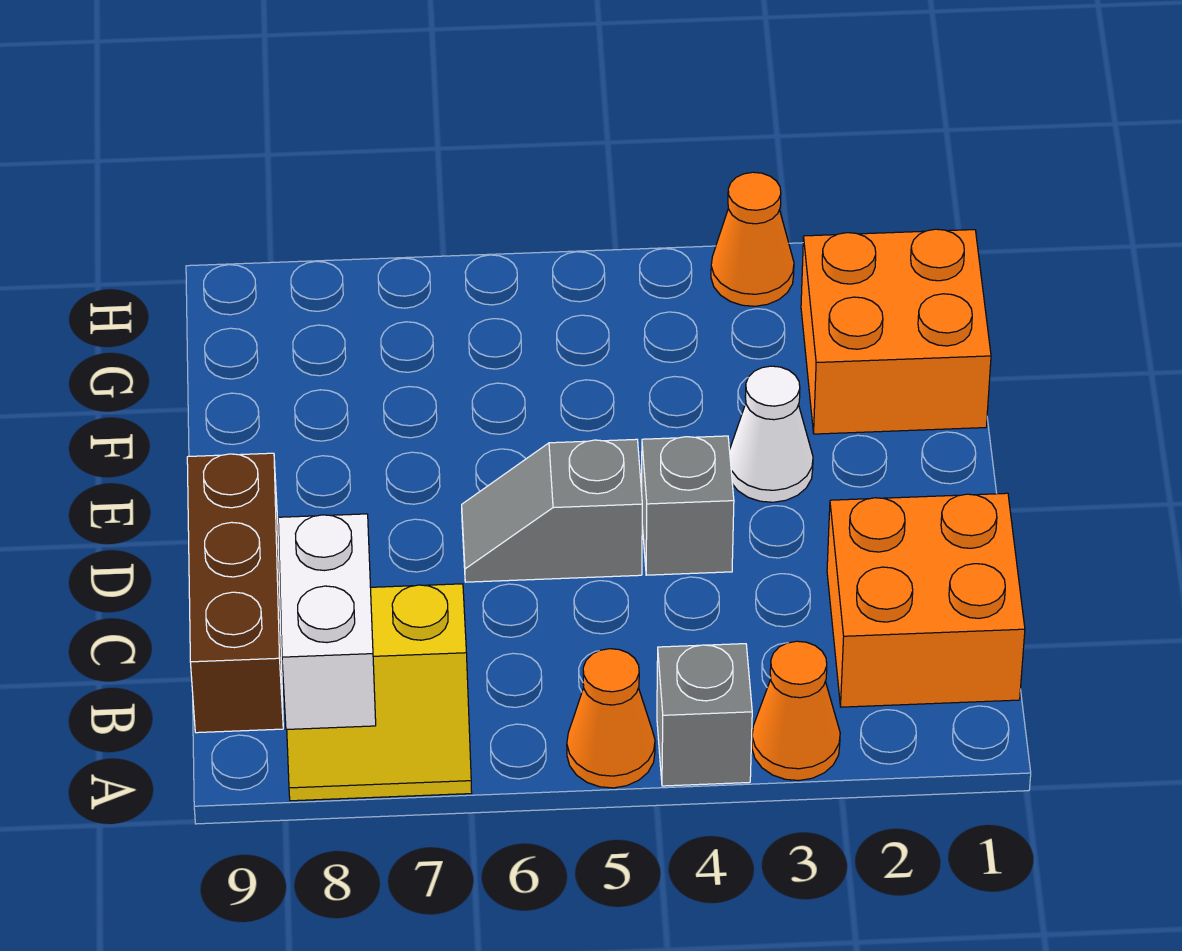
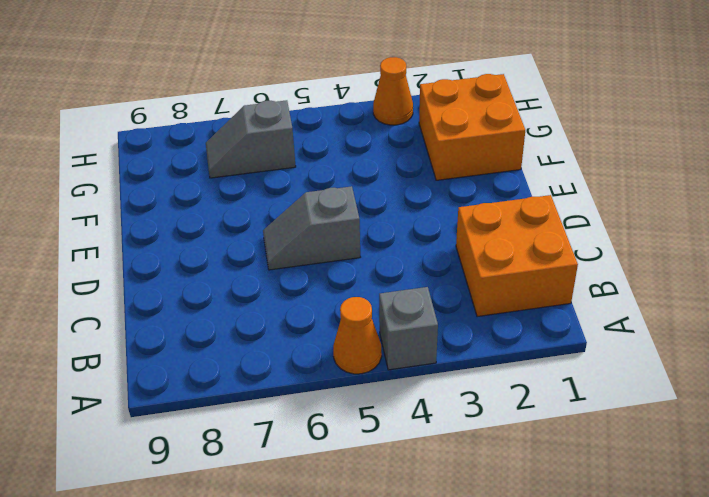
grey slope G6:G7 level 1 top 6 -> none
none -> orange cone A3 level 1
none -> yellow slope A7:B8 level 1 top B
none -> brown brick B9:D9 level 1

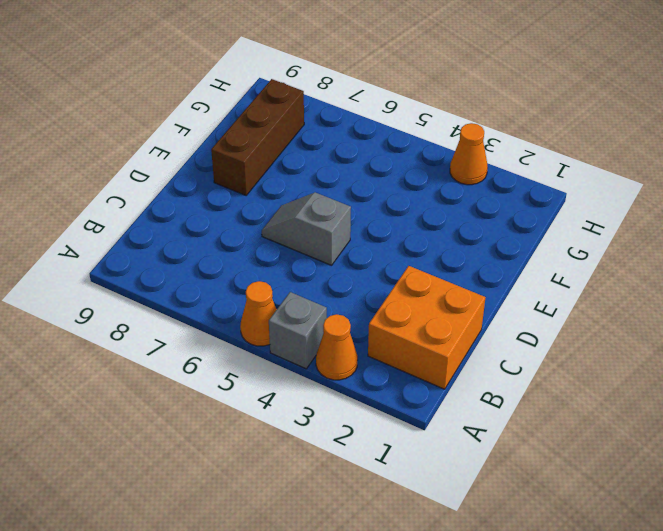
brown brick E8:G8 level 1 -> brown brick B9:D9 level 1
none -> yellow slope A7:B8 level 1 top B
none -> grey brick D4 level 1
none -> white cone E3 level 1

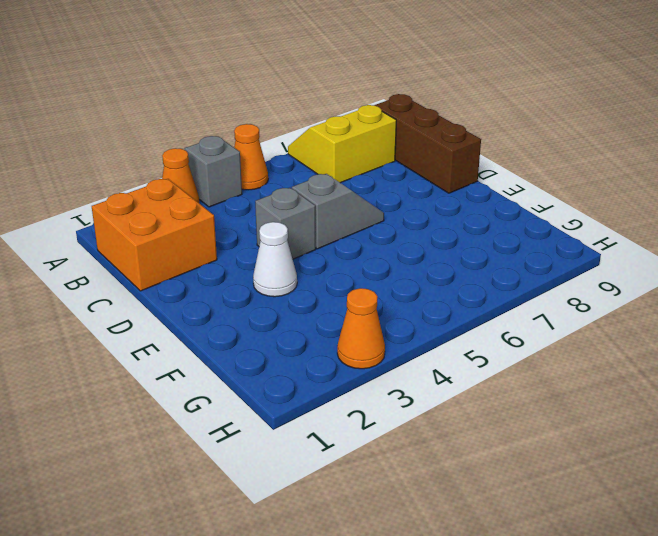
none -> orange brick F1:G2 level 1
none -> white brick A8:B8 level 2

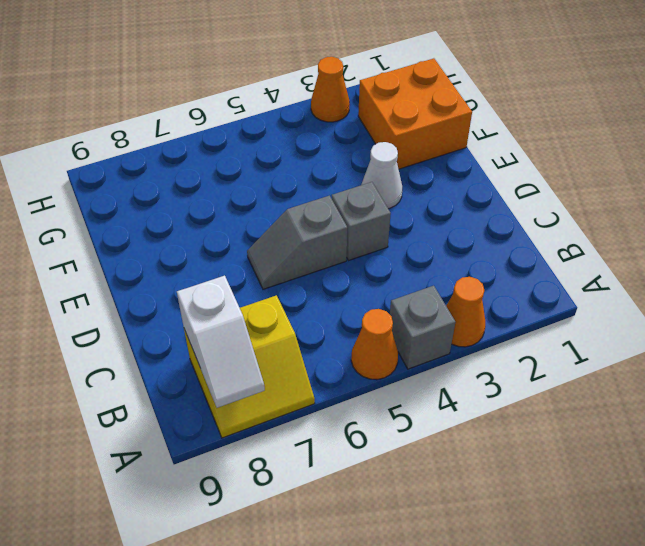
white slope A8:B8 level 2 top B -> white brick A8:B8 level 2
none -> orange brick B1:C2 level 1
none -> brown brick B9:D9 level 1

